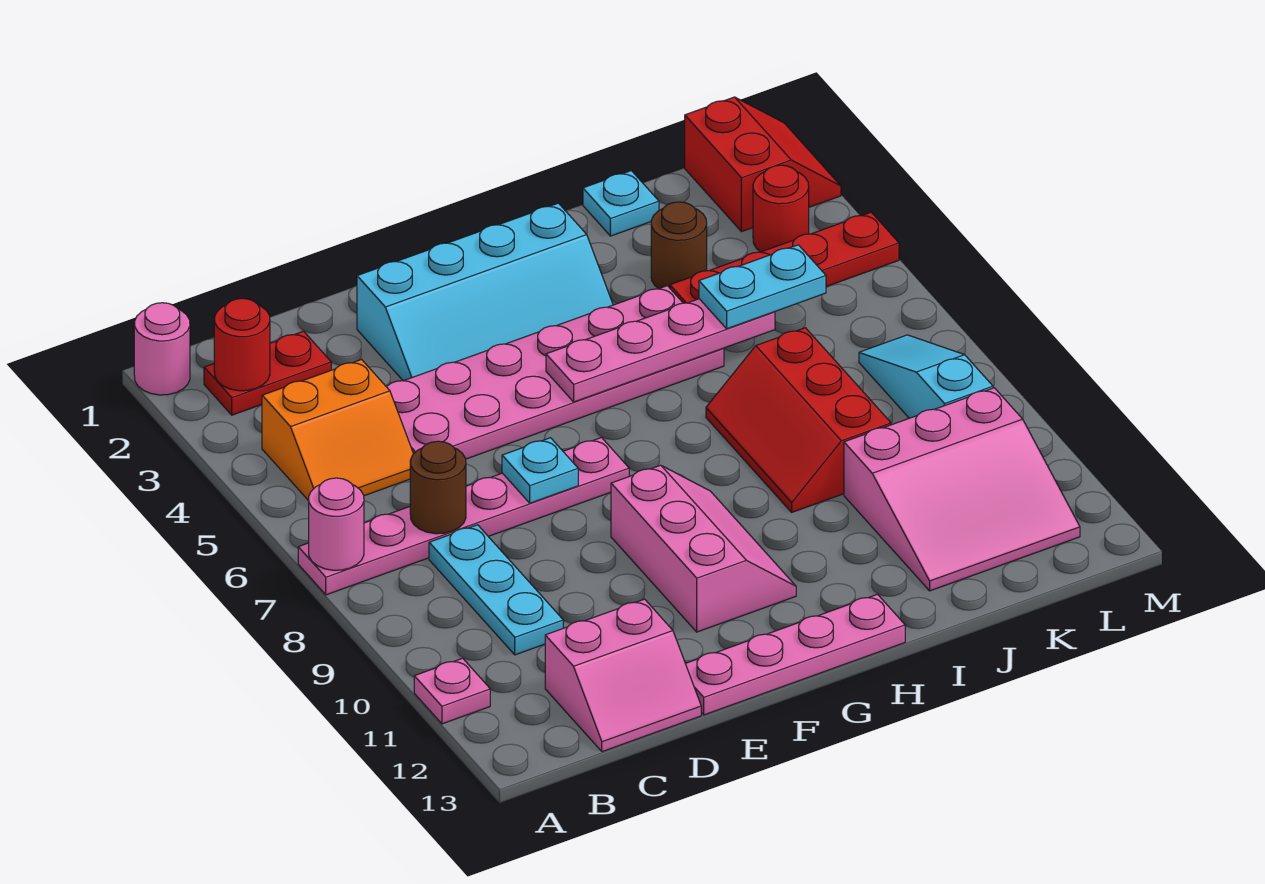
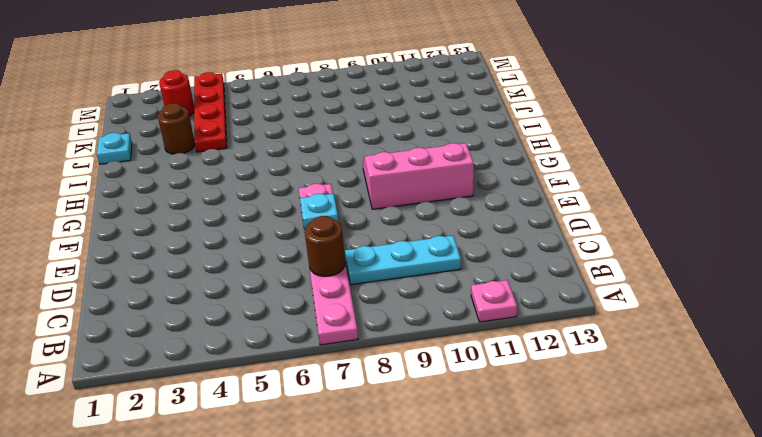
none -> pink round brick A1 level 1
none -> red plate B2:C2 level 1
none -> orange slope B4:C5 level 1 top 4

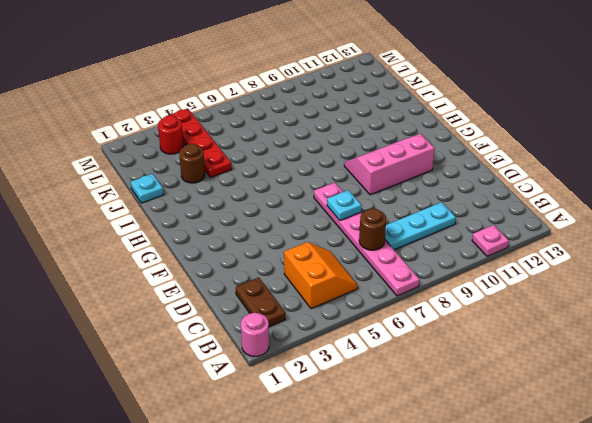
brown plate B2:C2 level 1 -> red plate B2:C2 level 1
none -> pink slope C12:D13 level 1 top 12
none -> pink plate D4:I5 level 1
none -> cyan slope E2:H3 level 1 top 2

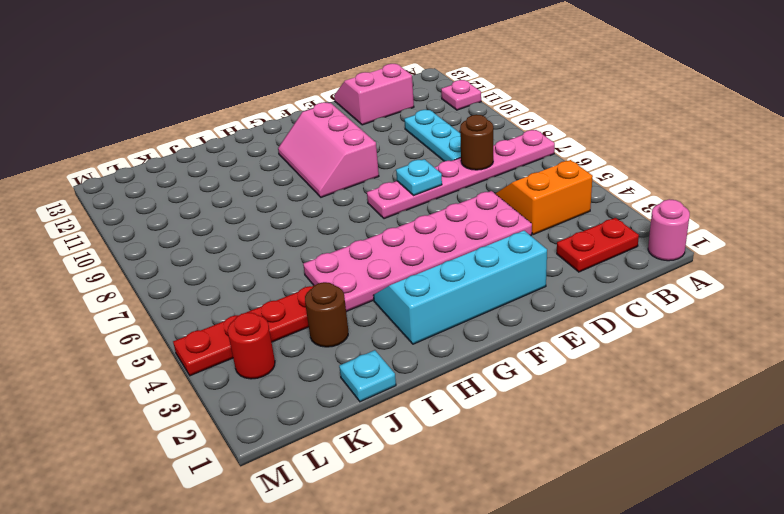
none -> pink plate E13:H13 level 1
none -> red slope I7:J9 level 1 top J
none -> pink slope J10:L12 level 1 top 10

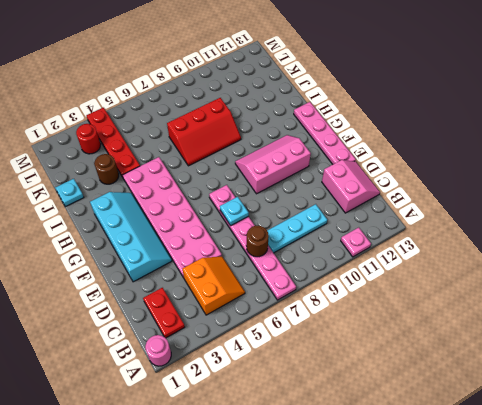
none -> pink slope J10:L12 level 1 top 10
none -> red slope L1:M2 level 1 top L
none -> cyan slope L7:L9 level 1 top 9

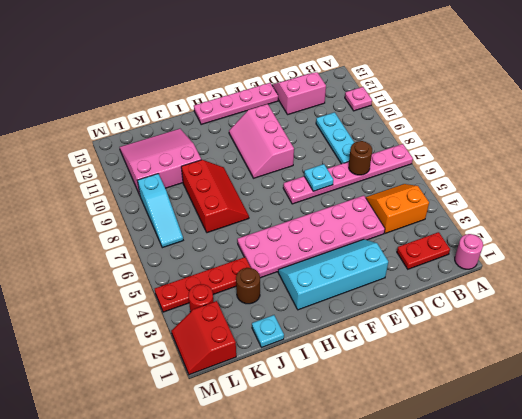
none -> pink round brick A7 level 2
none -> red round brick B2 level 2
none -> pink plate G5:J5 level 2

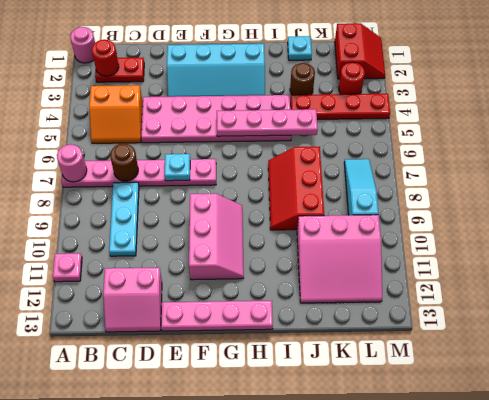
none -> cyan plate J5:K5 level 3

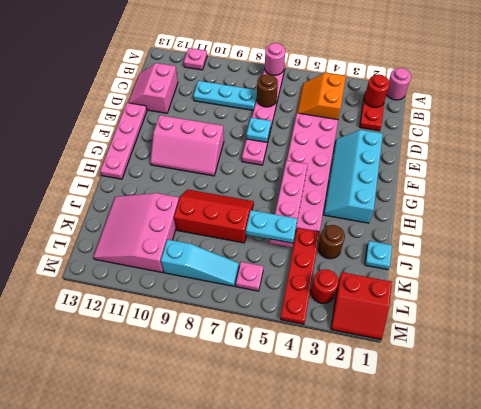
cyan plate J5:J6 level 3 -> cyan plate J5:K5 level 3
pink plate L6 level 1 -> none

